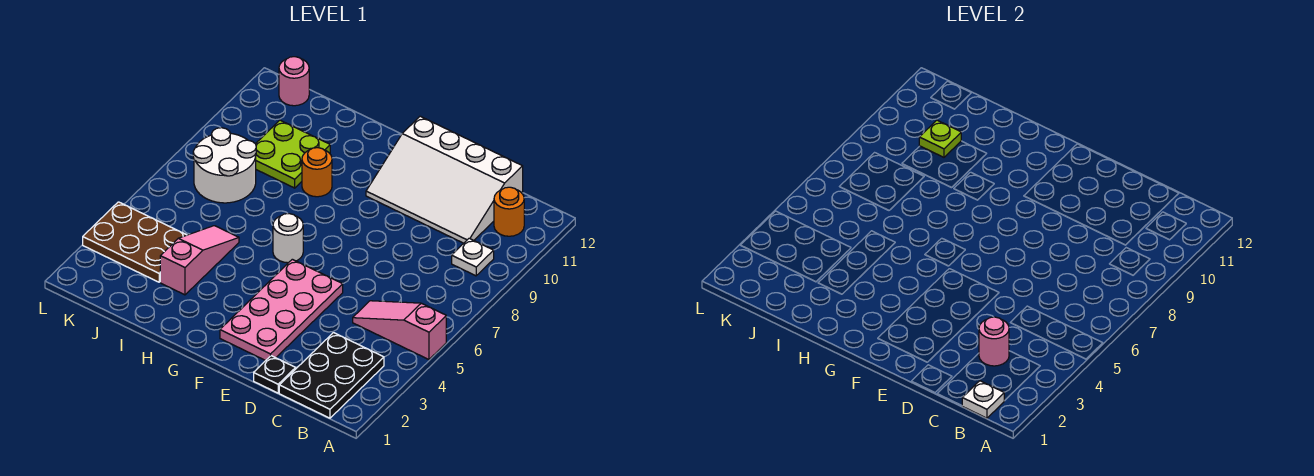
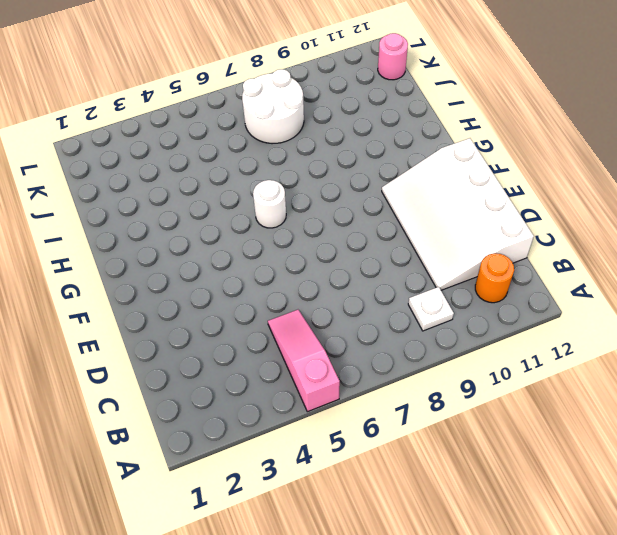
none -> black plate B1:C3 level 1
none -> black plate D1 level 1
none -> pink plate E2:F5 level 1

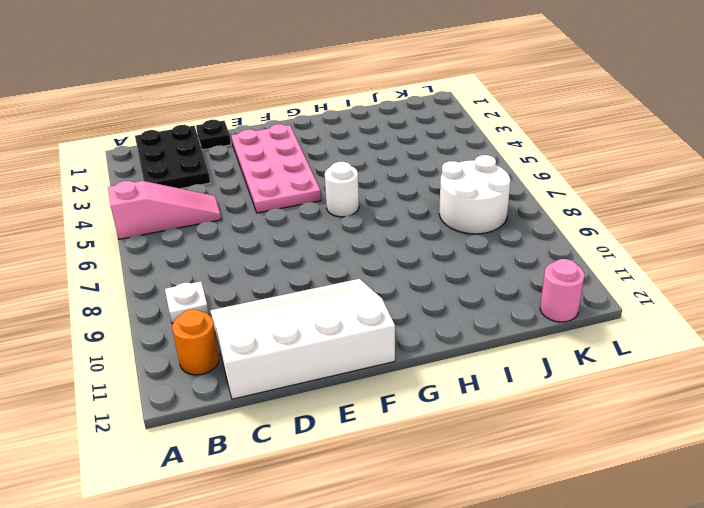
none -> orange round brick H9 level 1
none -> pink slope I3:I5 level 1 top 3
none -> lime plate I9:J10 level 1

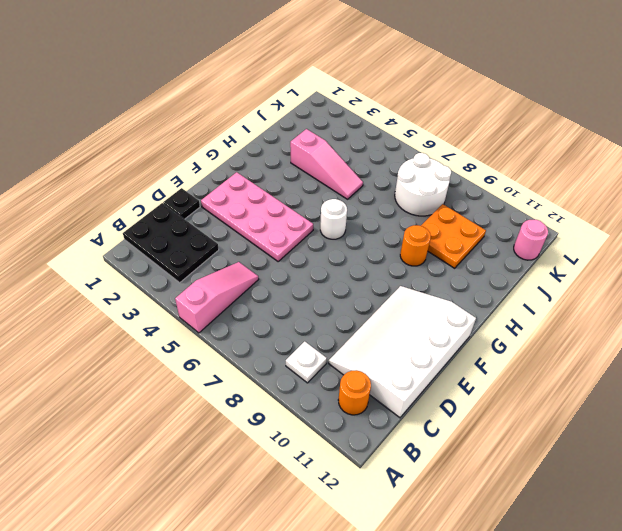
orange plate I9:J10 level 1 -> lime plate I9:J10 level 1
none -> brown plate J3:L4 level 1
none -> white plate B1 level 2
none -> pink round brick C3 level 2

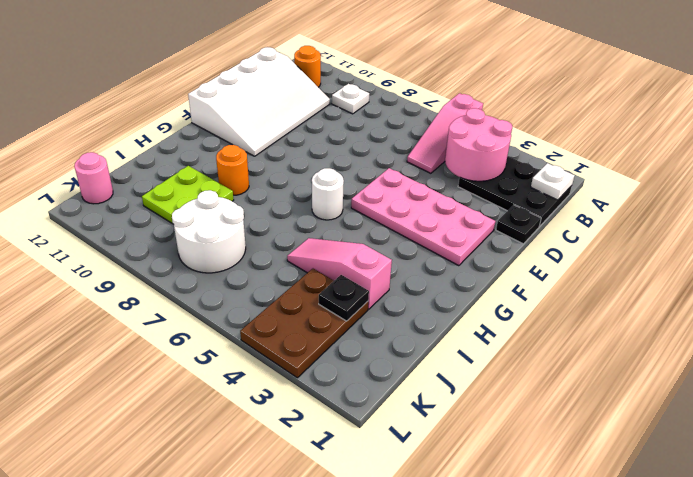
pink round brick B3:C4 level 2 -> pink round brick C3 level 2
black plate J3 level 2 -> none
none -> lime plate J10 level 2

